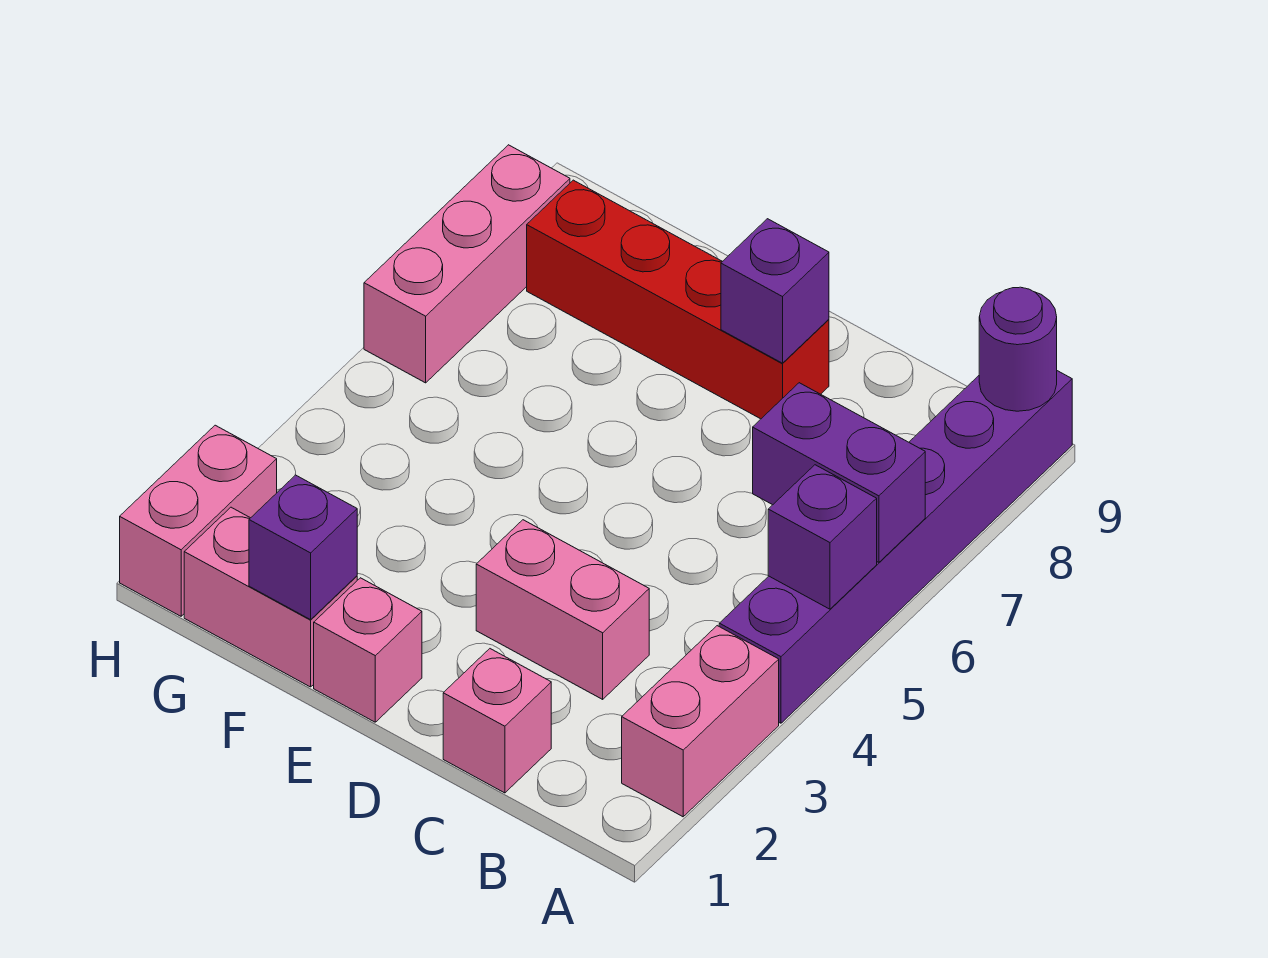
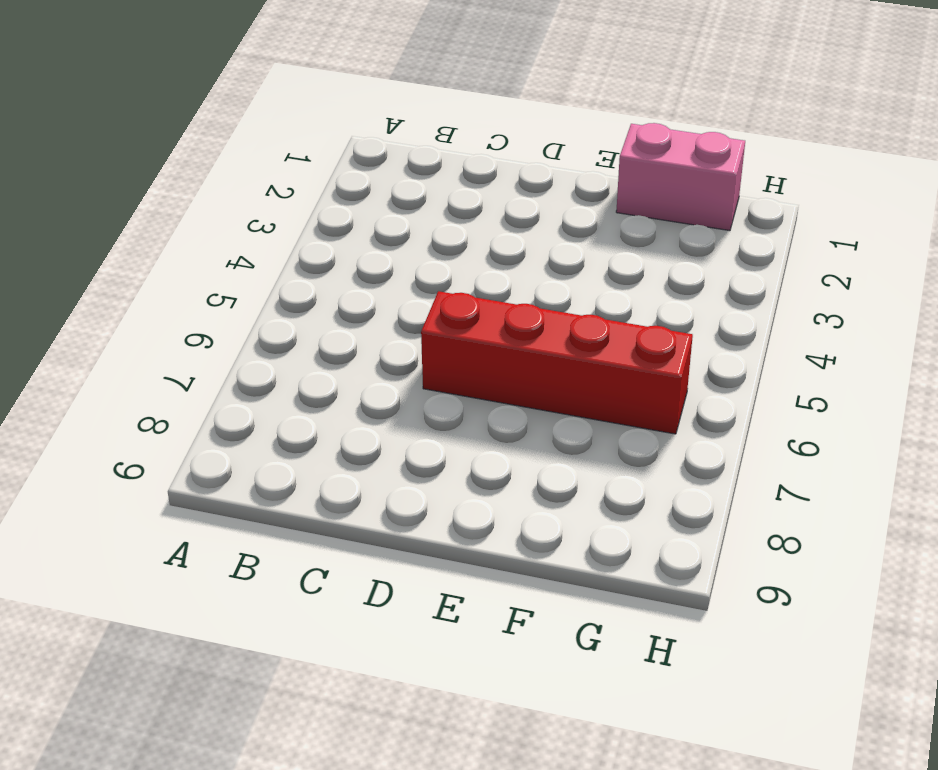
red brick D6:G6 level 1 -> red brick D8:G8 level 1
none -> pink brick A2:A3 level 1
none -> purple brick A4:A9 level 1
none -> pink brick C1 level 1

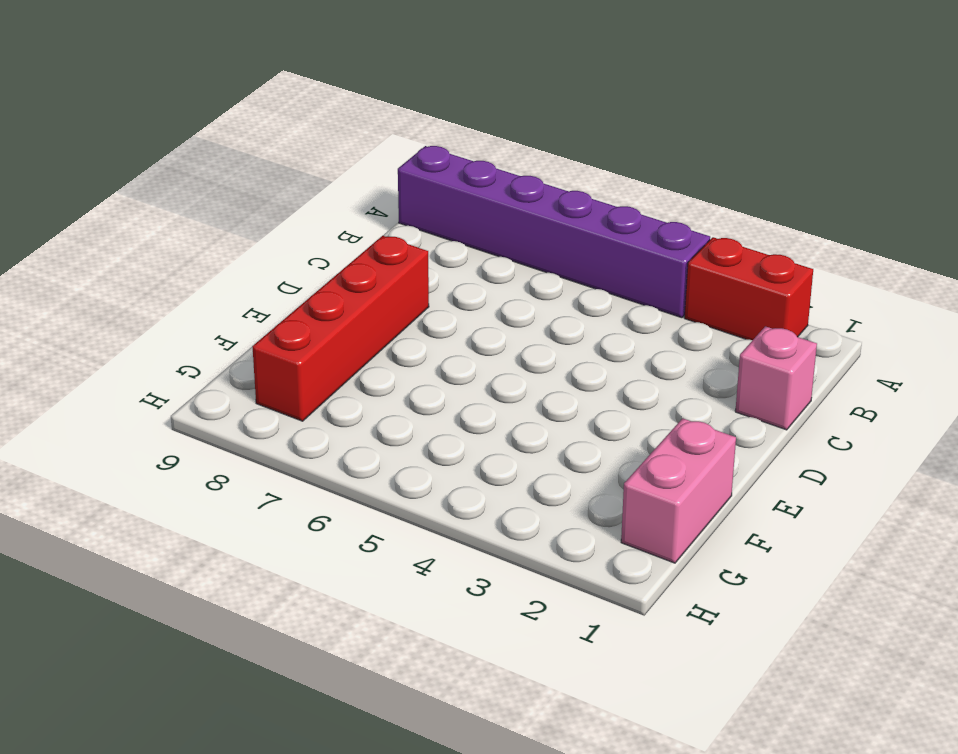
red brick A2:A3 level 1 -> pink brick A2:A3 level 1
none -> pink brick C3:D3 level 1
none -> pink brick E1 level 1
none -> pink brick H1:H2 level 1

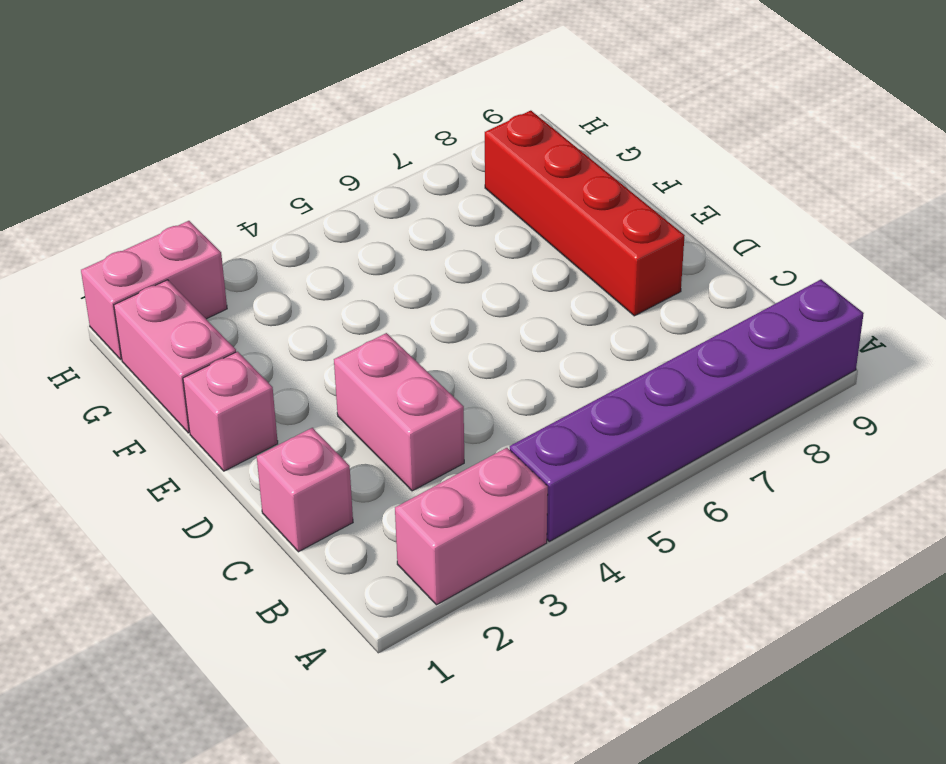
none -> pink brick H6:H8 level 1
none -> purple brick A5 level 2
none -> purple brick A6:B6 level 2

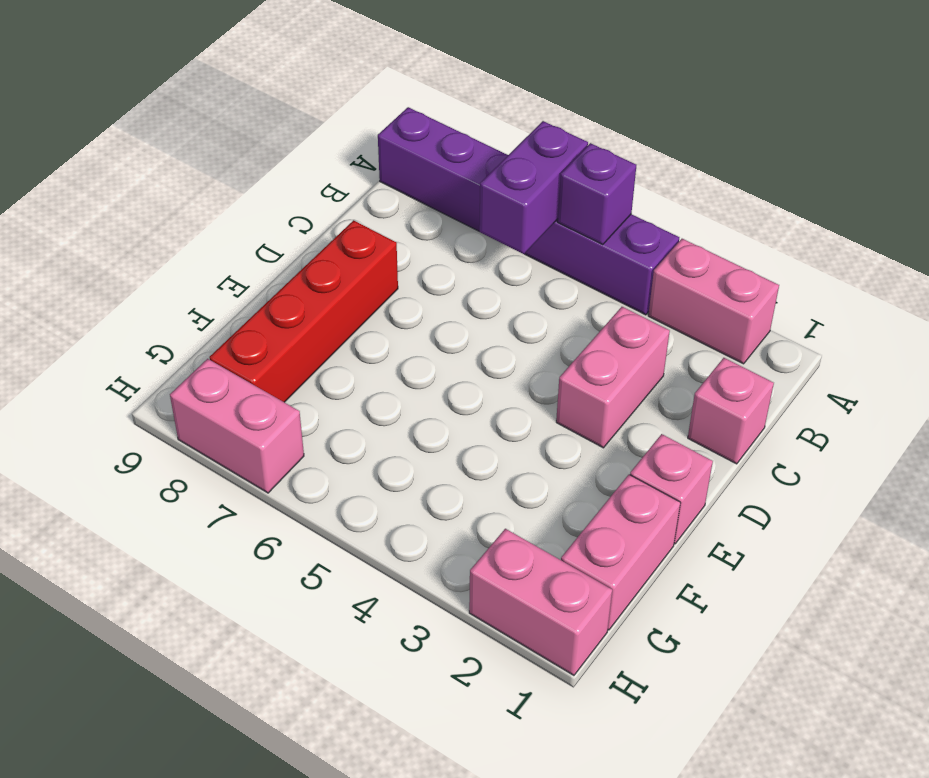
pink brick H7:H8 level 1 -> pink brick H6:H8 level 1
none -> purple round brick A9 level 2
none -> purple brick D8 level 2
none -> purple brick F1 level 2

